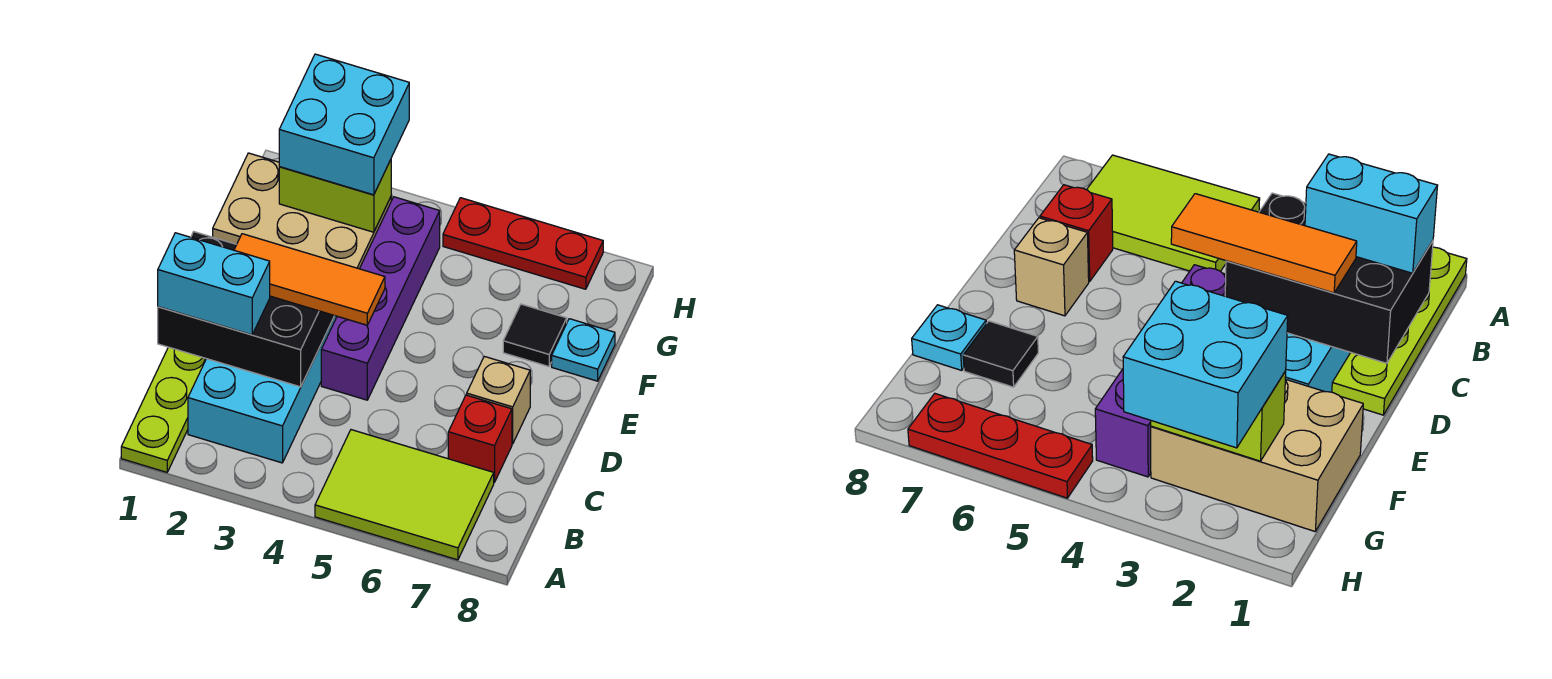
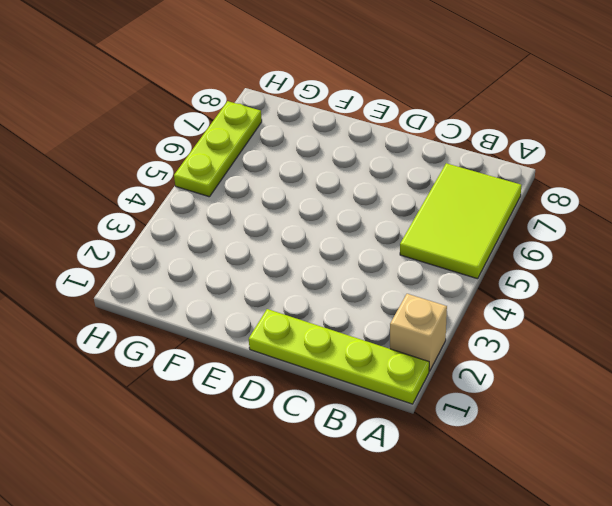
tan brick A2 level 1 -> tan brick D7 level 1
lime plate H5:H7 level 1 -> red plate H5:H7 level 1
none -> cyan brick B2:E3 level 1
none -> red brick C7 level 1
none -> purple brick D4:G4 level 1

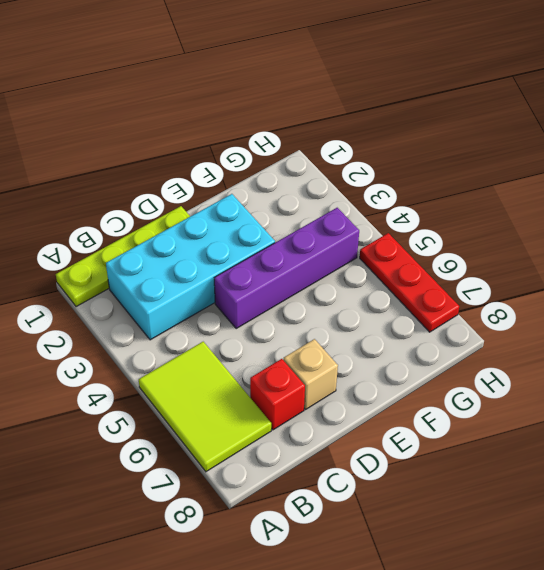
none -> tan brick F1:G3 level 1
none -> black tile F7 level 1
none -> cyan plate F8 level 1

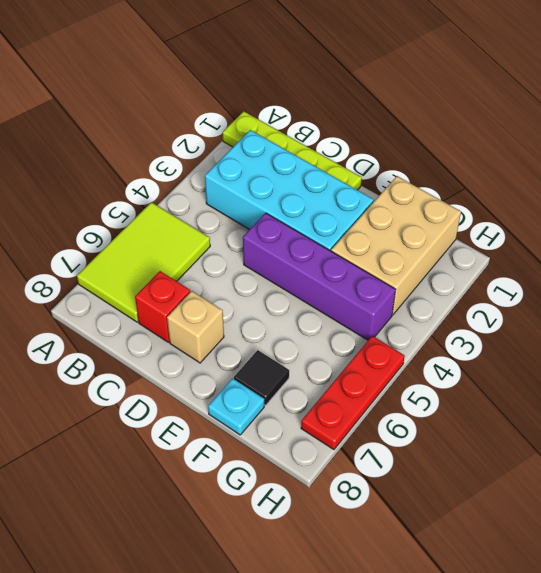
none -> black brick C1:D3 level 2
none -> lime brick G2:G3 level 2
none -> cyan brick C1:C2 level 3

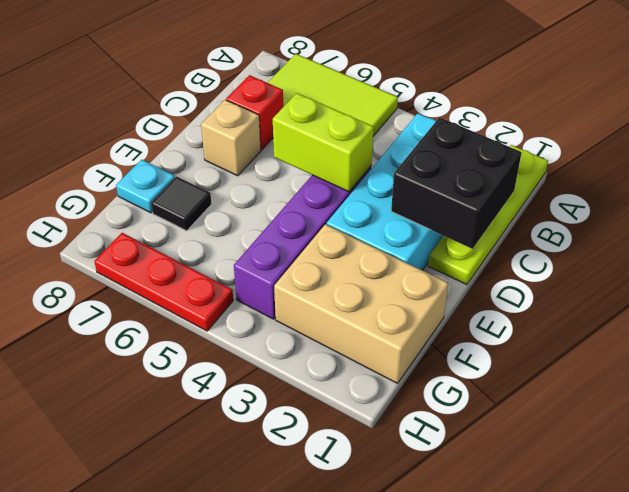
black brick C1:D2 level 2 -> black brick C1:D3 level 2
lime brick D4:D5 level 2 -> lime brick G2:G3 level 2
none -> cyan brick C1:C2 level 3
none -> orange tile D2:D4 level 3
none -> cyan brick G2:H3 level 3

